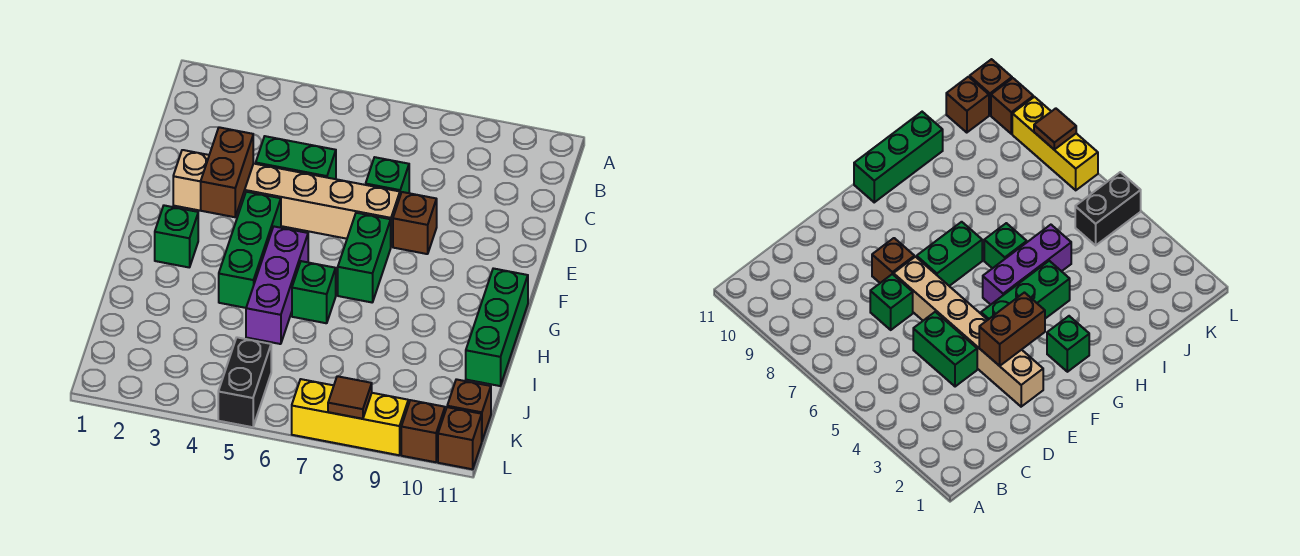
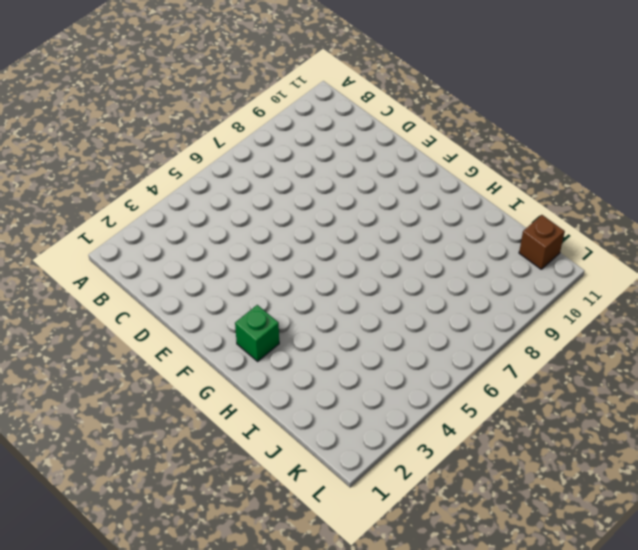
none -> green brick D4:D5 level 1
none -> green brick D7 level 1
none -> tan brick E2:E7 level 1

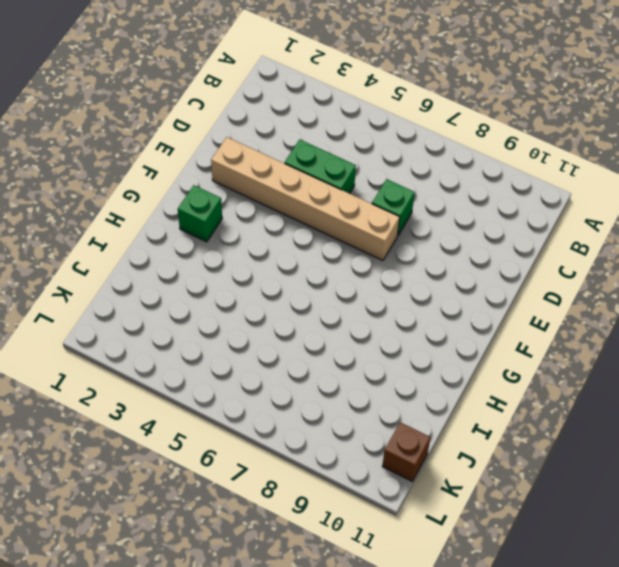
none -> brown brick E8 level 1
none -> green brick F4:H4 level 1
none -> green brick F7:G7 level 1

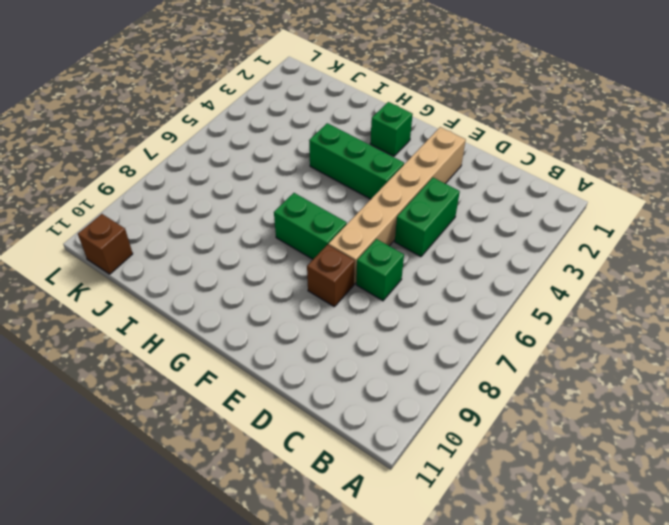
none -> purple brick G5:I5 level 1
none -> green brick G11:I11 level 1
none -> green brick H6 level 1

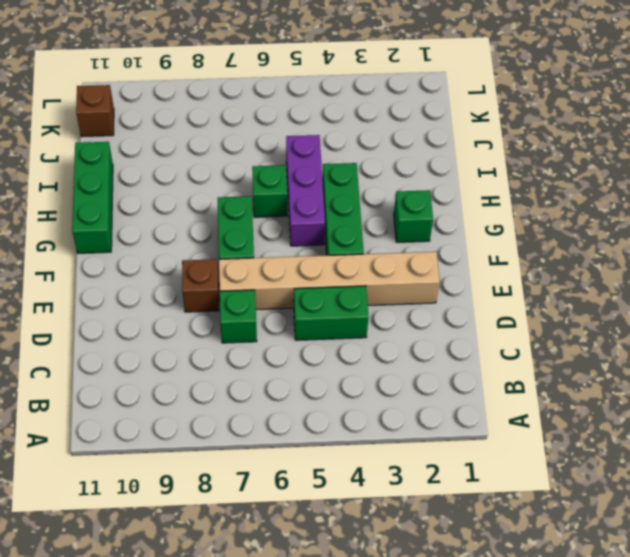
none -> black brick K5:L5 level 1
none -> yellow brick L7:L9 level 1
none -> brown brick L10 level 1

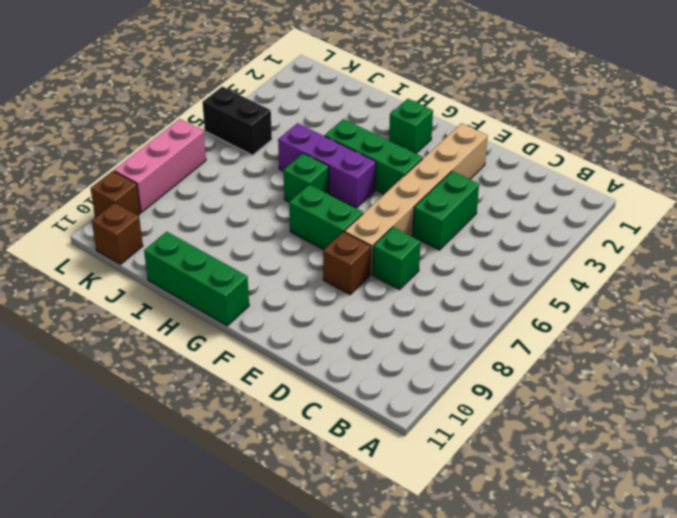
pink brick L7:L9 level 1 -> yellow brick L7:L9 level 1
none -> brown brick L11 level 1
none -> brown brick E3:F3 level 2
none -> brown tile L8 level 2

